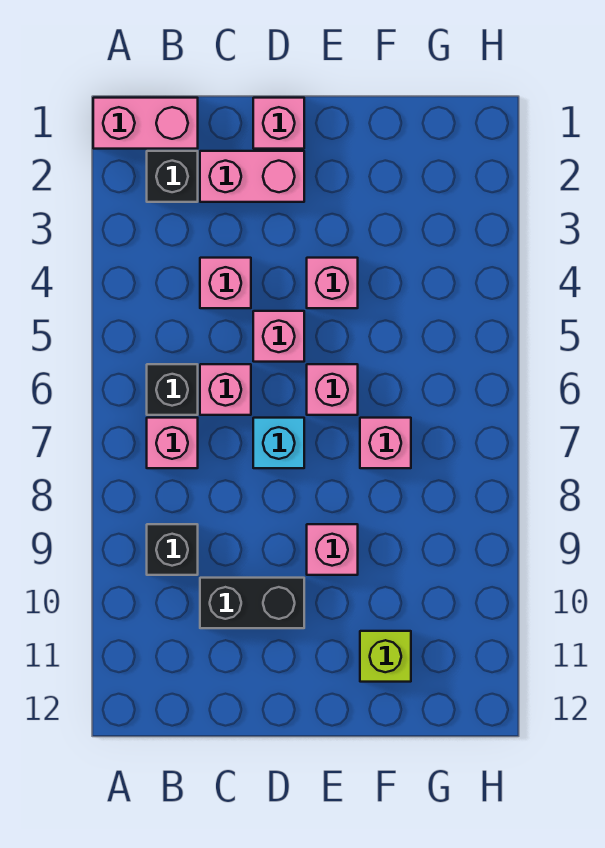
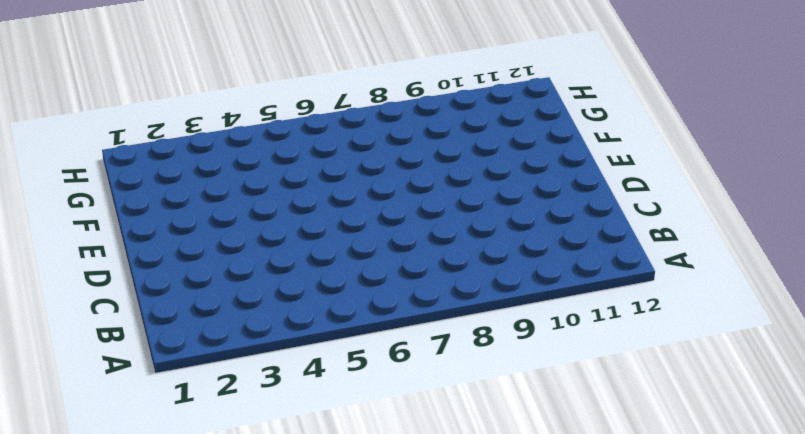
none -> pink brick A1:B1 level 1
none -> black brick B2 level 1
none -> black brick B6 level 1

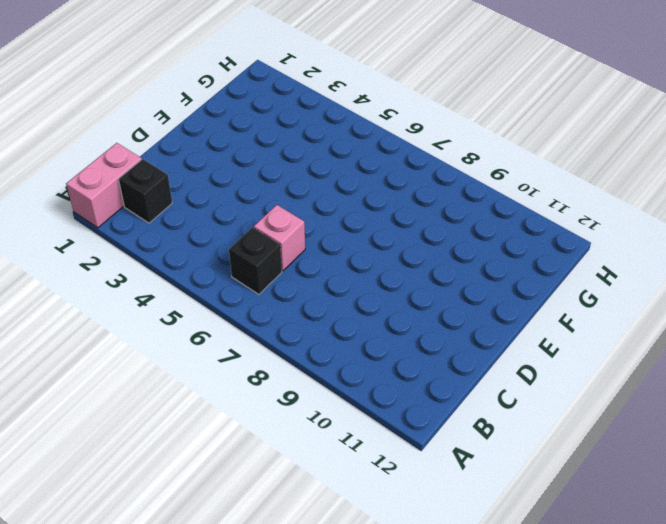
none -> pink brick B7 level 1
none -> black brick B9 level 1
none -> pink brick C2:D2 level 1

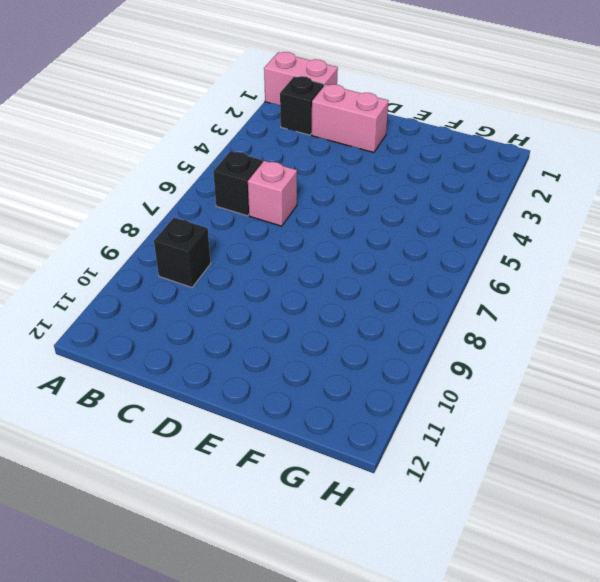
none -> pink brick B7 level 1
none -> pink brick C4 level 1
none -> black brick C10:D10 level 1

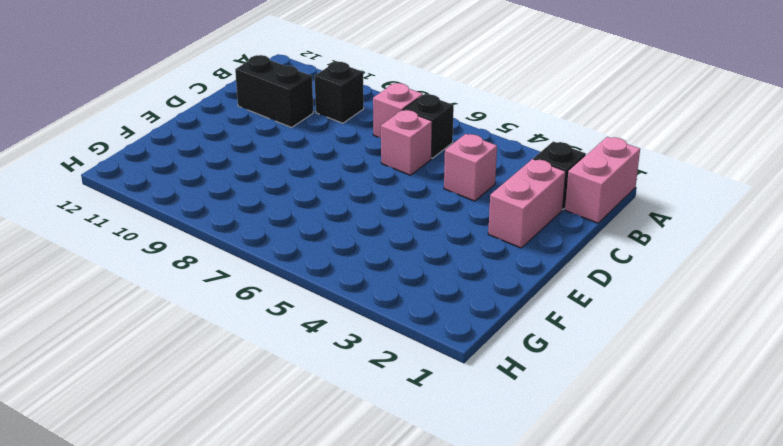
black brick C10:C11 level 1 -> black brick C10:D10 level 1
none -> pink brick D1 level 1
none -> pink brick D5 level 1
none -> cyan brick D7 level 1

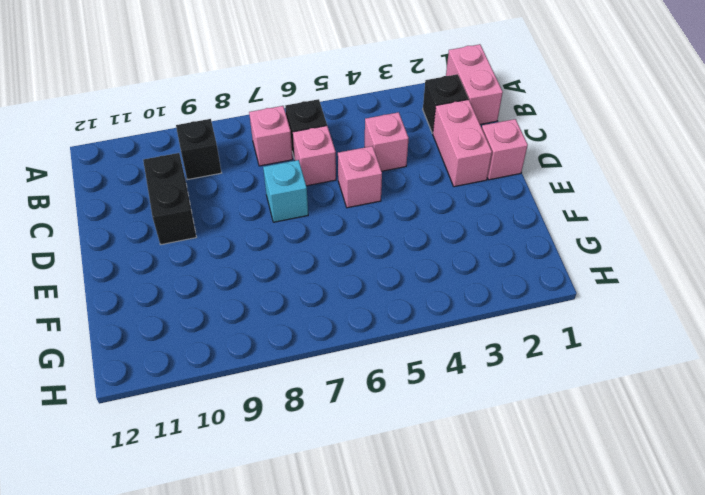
none -> pink brick E4 level 1
none -> pink brick E6 level 1
none -> pink brick E9 level 1

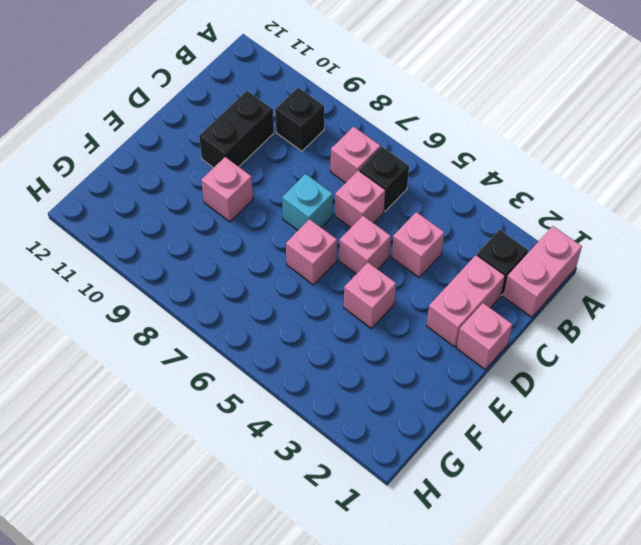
none -> pink brick F7 level 1
none -> lime brick F11 level 1

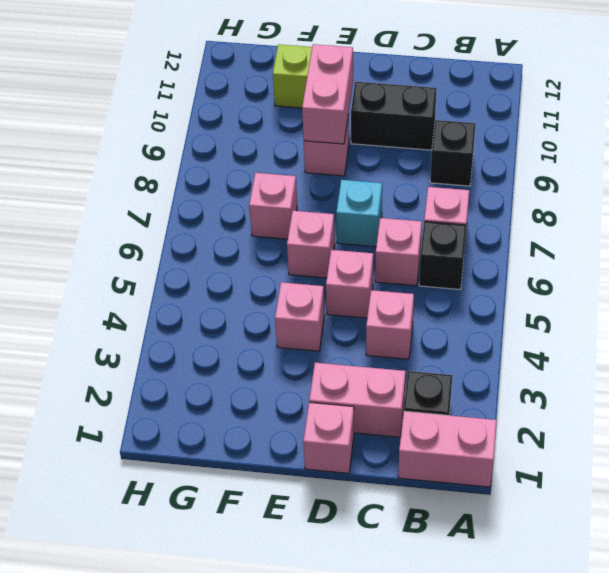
pink brick E9:E10 level 2 -> none

